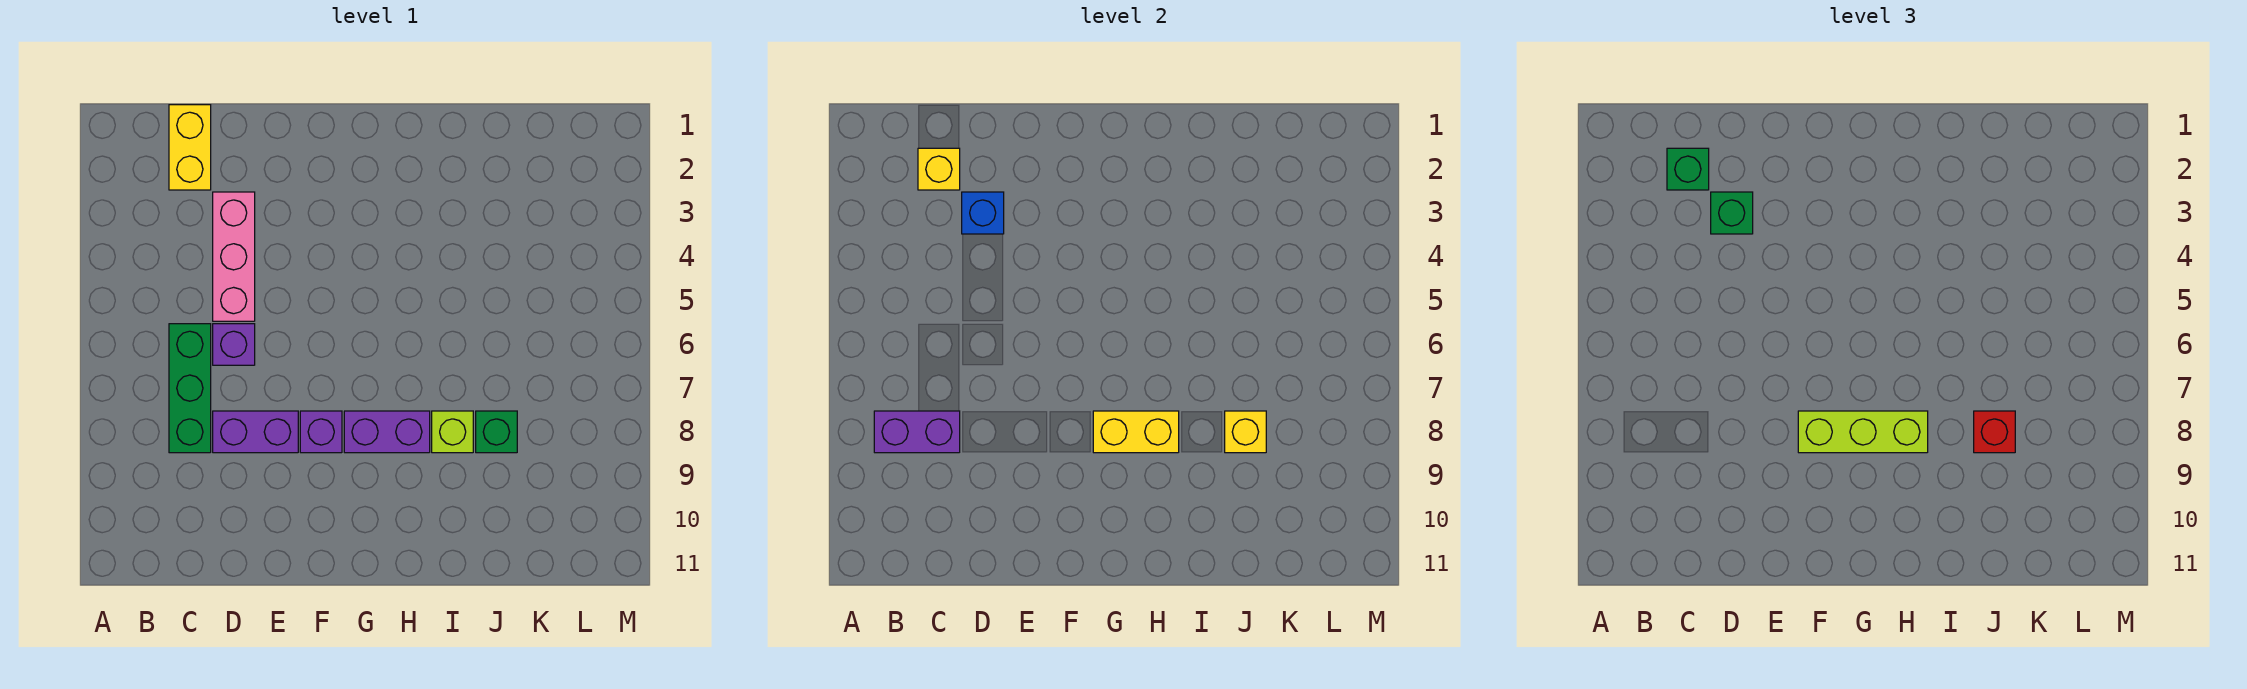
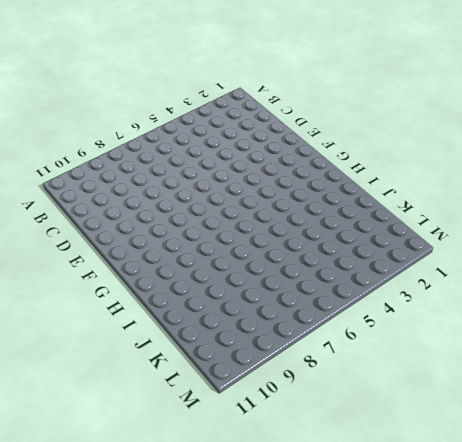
none -> yellow brick C1:C2 level 1
none -> green brick C6:C8 level 1
none -> pink brick D3:D5 level 1

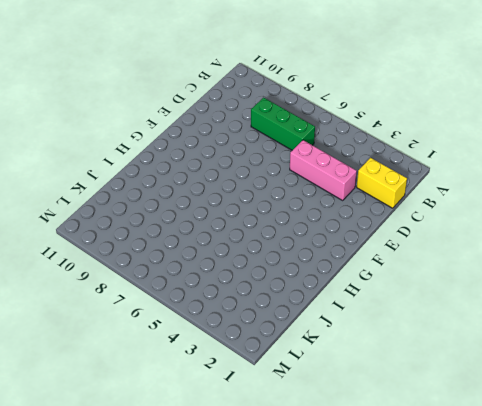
none -> purple brick D6 level 1
none -> purple brick D8:E8 level 1
none -> purple brick F8 level 1

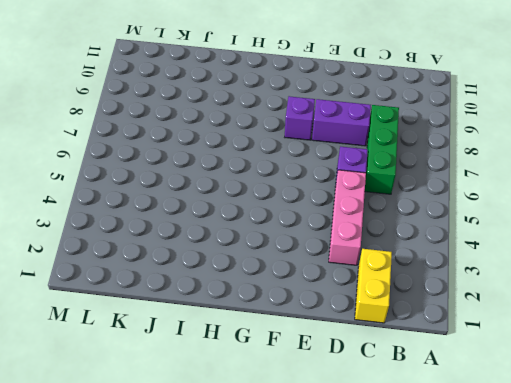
none -> purple brick G8:H8 level 1
none -> lime brick I8 level 1
none -> green brick J8 level 1

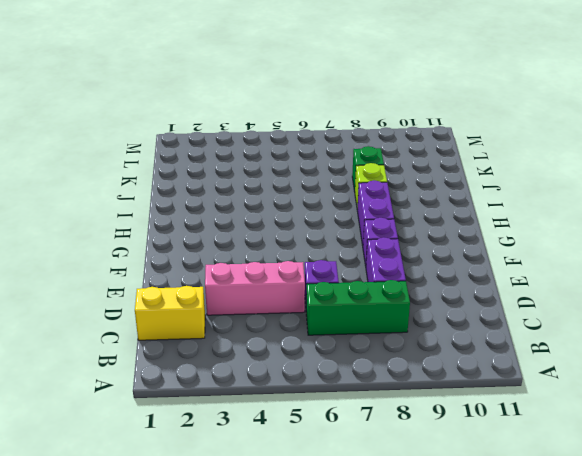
none -> purple brick B8:C8 level 2
none -> yellow brick C2 level 2
none -> blue brick D3 level 2

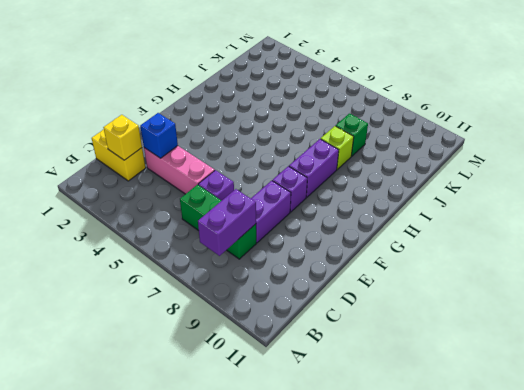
none -> yellow brick G8:H8 level 2
none -> yellow brick J8 level 2
none -> green brick C2 level 3

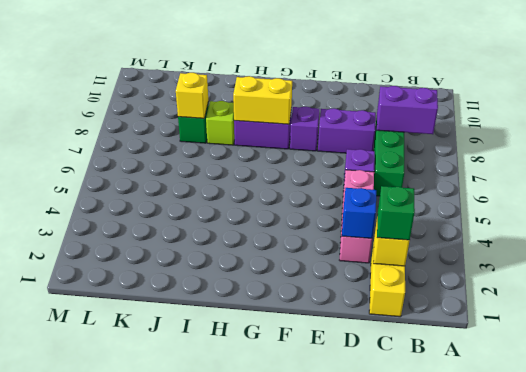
none -> green brick D3 level 3
none -> lime brick F8:H8 level 3
none -> red brick J8 level 3

